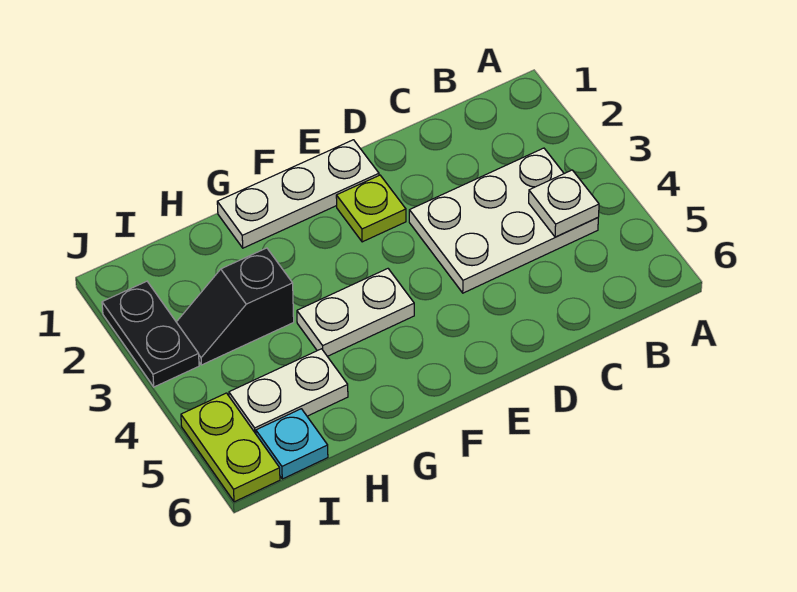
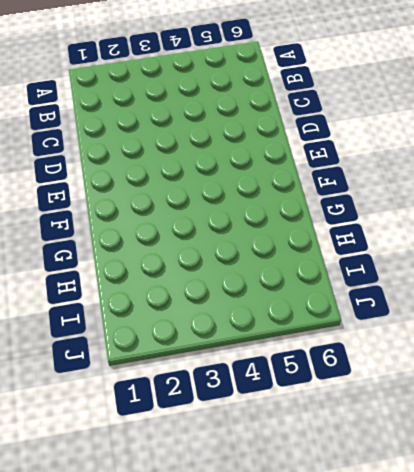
none -> white plate B3:D4 level 1
none -> white plate E1:G1 level 1

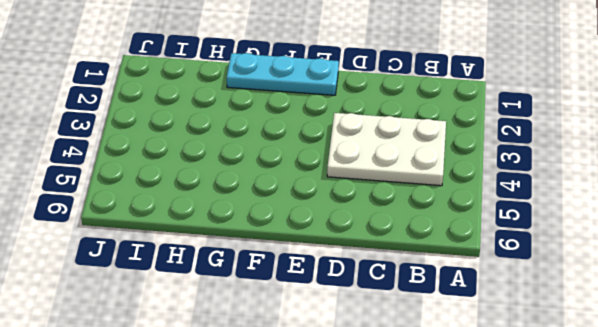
cyan plate E1:G1 level 1 -> white plate E1:G1 level 1
none -> lime plate E2 level 1
none -> white plate F4:G4 level 1

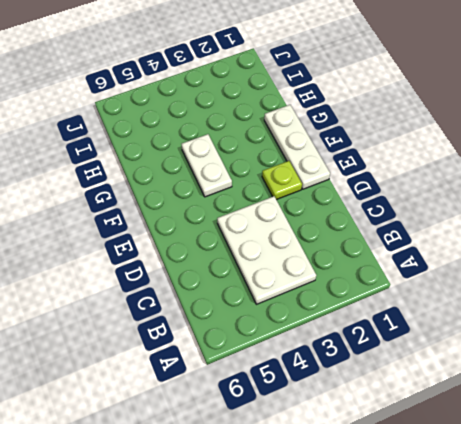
none -> black slope H3:I3 level 1 top H
none -> white plate H5:I5 level 1

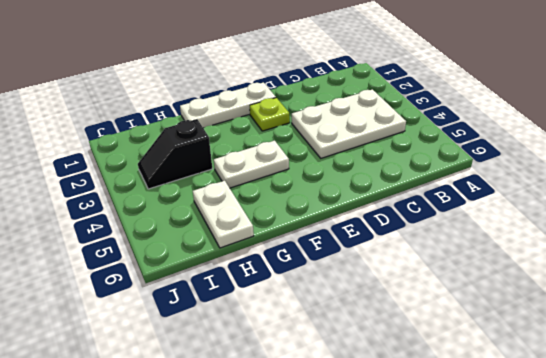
white plate H5:H6 level 1 -> white plate H5:I5 level 1
none -> cyan plate I6 level 1
none -> black plate J2:J3 level 1

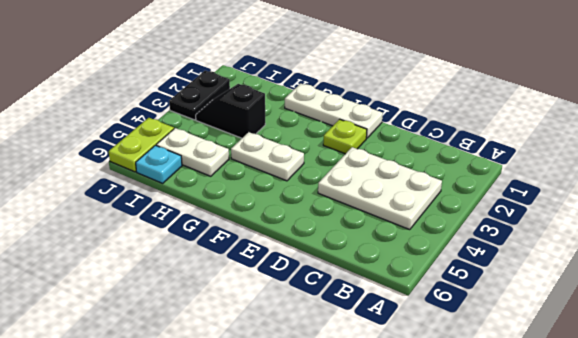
none -> white plate B4 level 2

